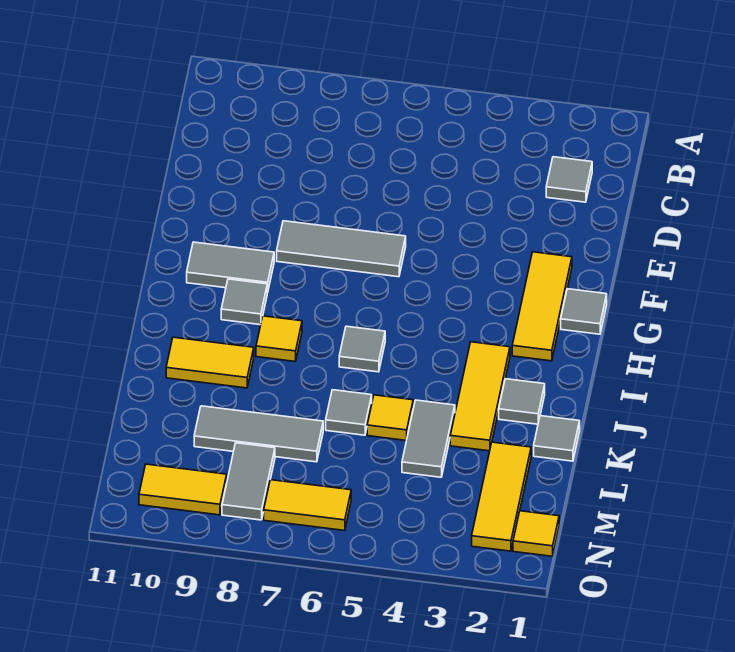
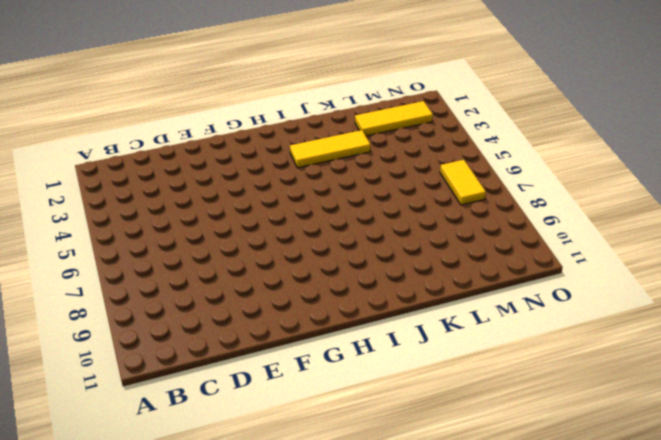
none -> grey tile C2 level 1
none -> yellow tile F2:H2 level 1
none -> grey tile F6:F8 level 1

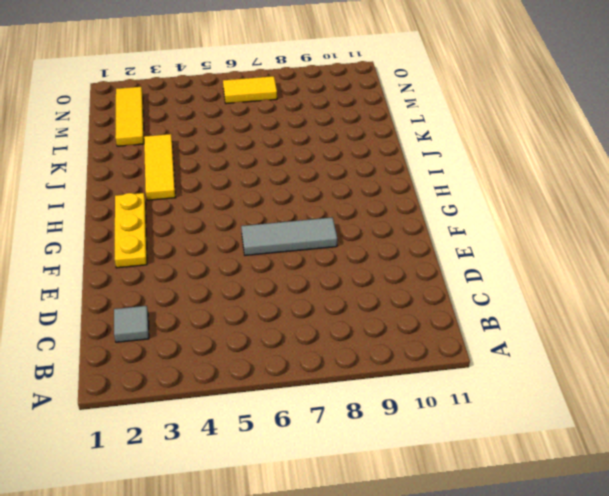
yellow plate F2:H2 level 1 -> yellow tile F2:H2 level 1
none -> grey tile G1 level 1
none -> grey tile G9:G10 level 1
none -> grey tile H9 level 1

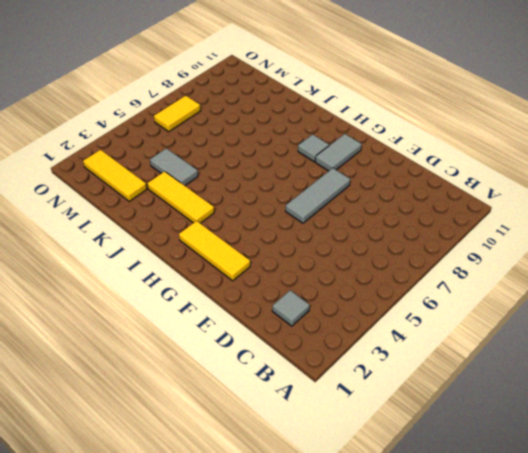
none -> grey tile G1 level 1
none -> grey tile I6 level 1
none -> yellow tile I8 level 1

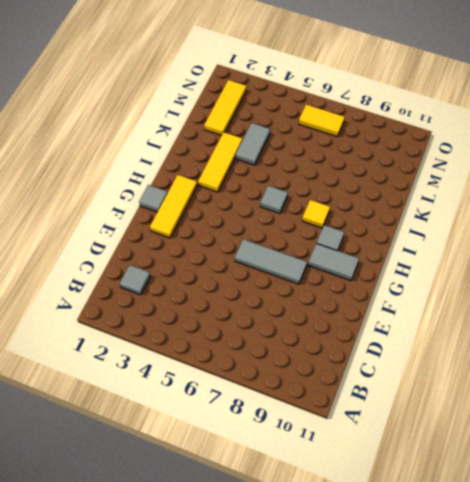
none -> grey tile J2 level 1
none -> yellow tile J9:J10 level 1
none -> grey tile K1 level 1

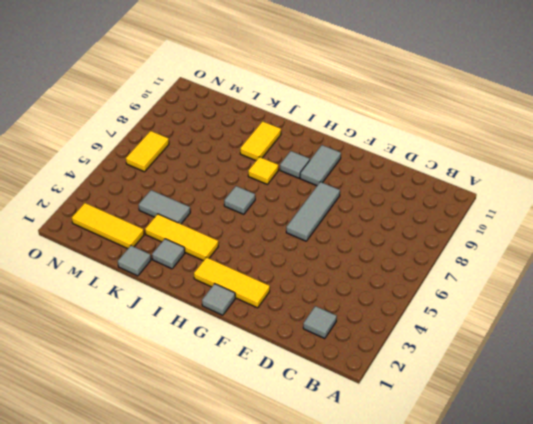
none -> yellow tile K5 level 1
none -> grey tile K6 level 1
none -> grey tile L7:L9 level 1

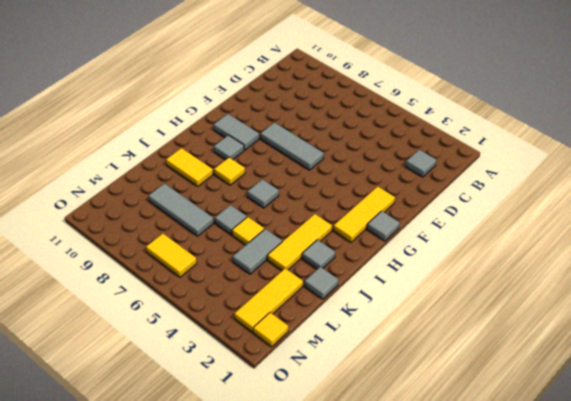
none -> grey tile M8:N8 level 1
none -> yellow tile N9:N10 level 1

